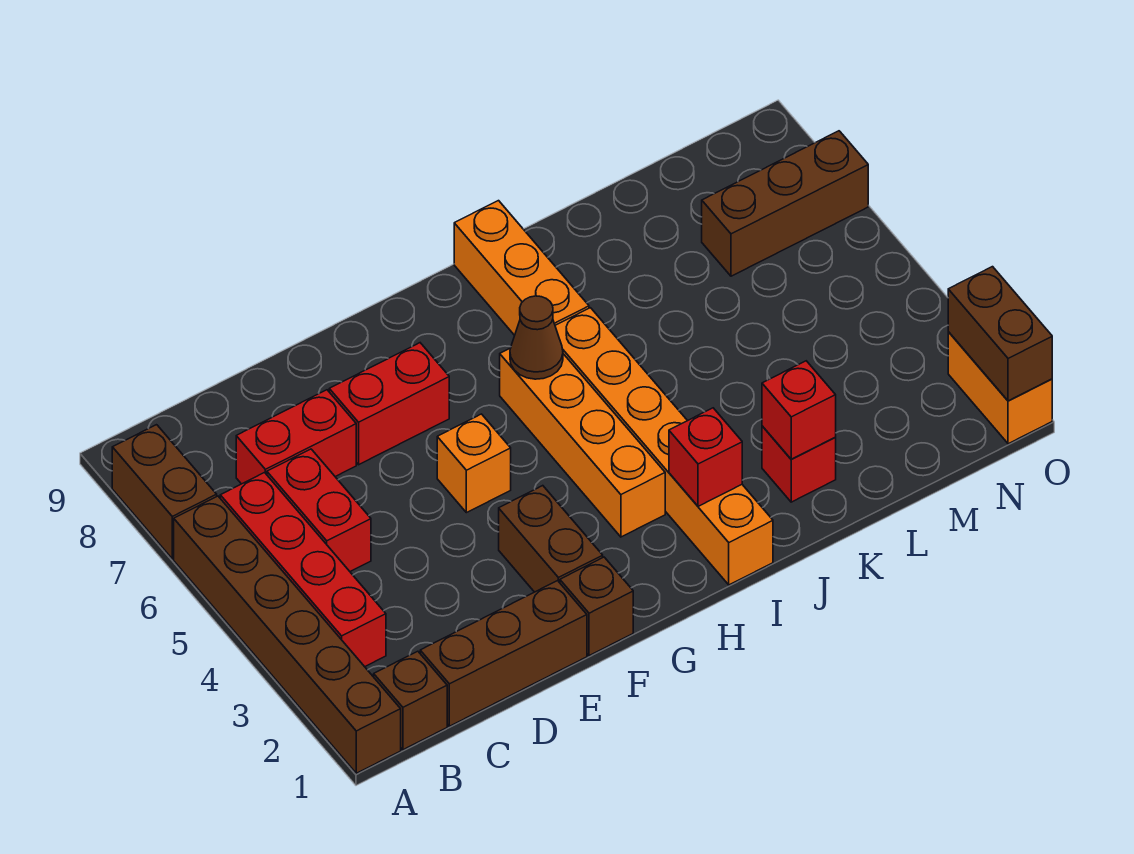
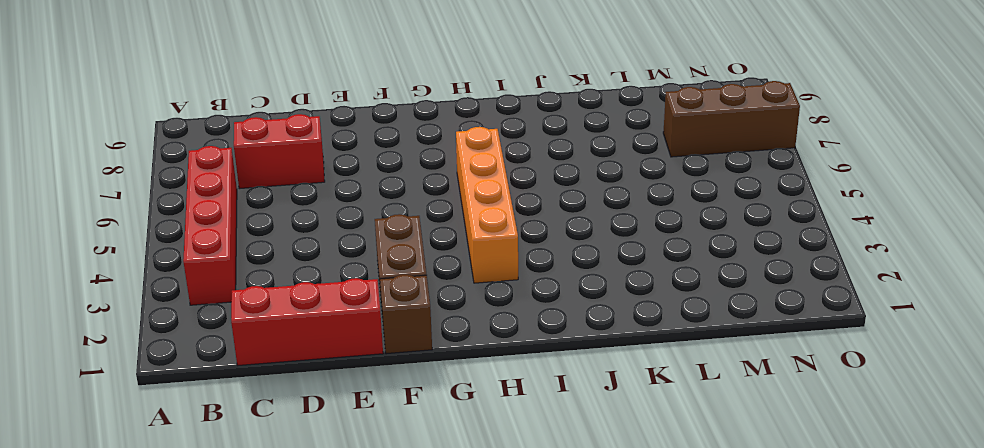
red brick C1:E1 level 1 -> brown brick C1:E1 level 1
none -> brown brick A1:A6 level 1
none -> brown brick A7:A8 level 1
none -> brown brick B1 level 1

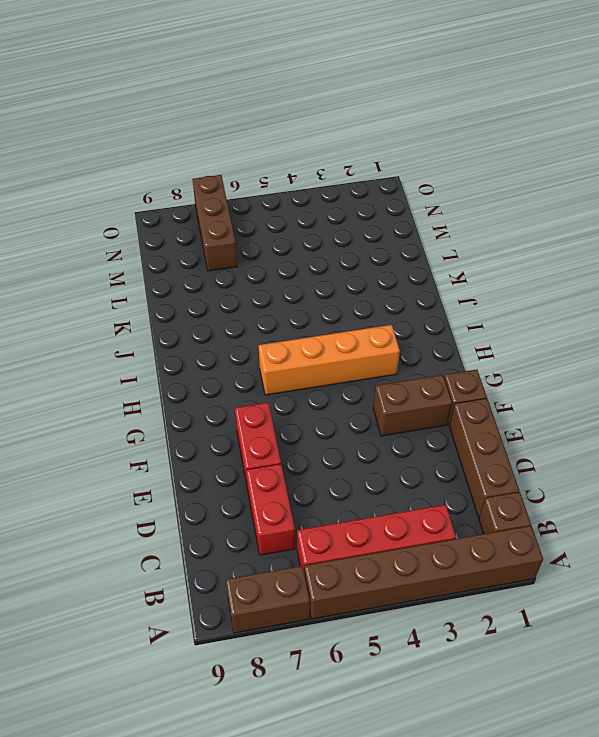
none -> red brick C5:C6 level 1
none -> orange brick F5 level 1
none -> orange brick I1:I6 level 1

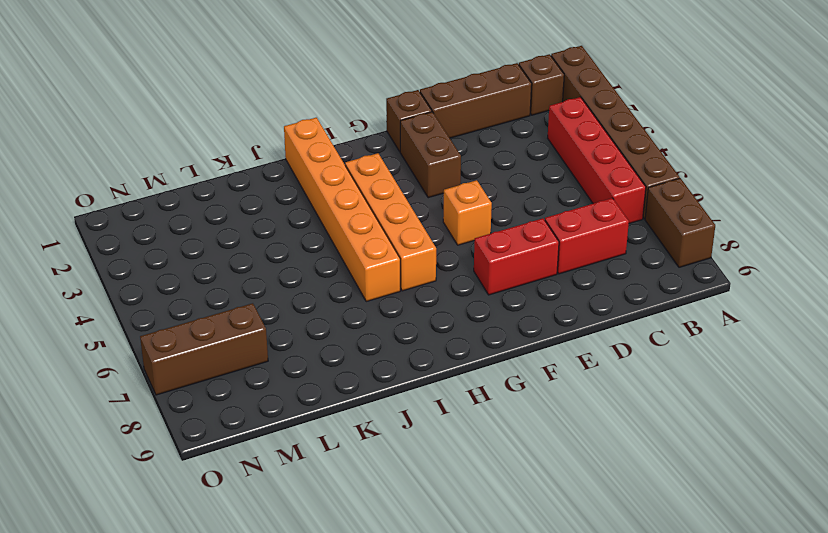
none -> red brick C5:C6 level 1
none -> orange brick I7:I9 level 1
none -> red brick K2 level 1

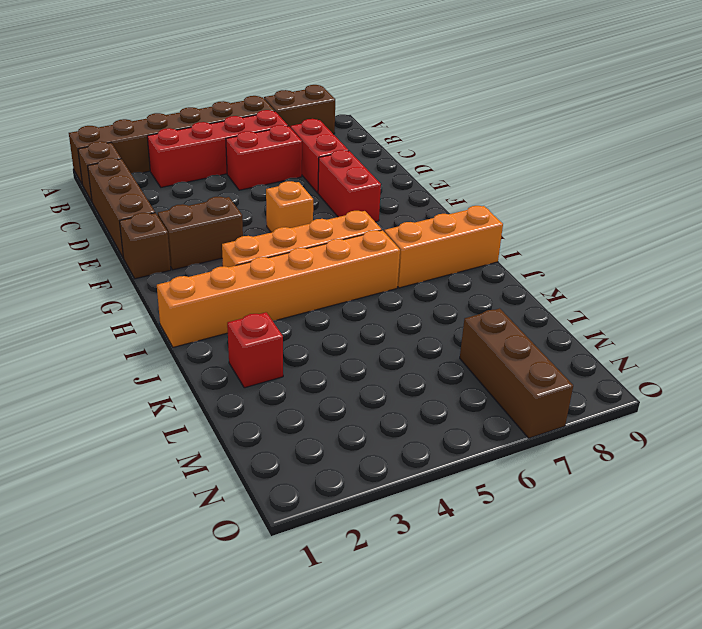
none -> orange brick O1:O2 level 1
none -> brown cone H6 level 2
none -> red brick I2 level 2

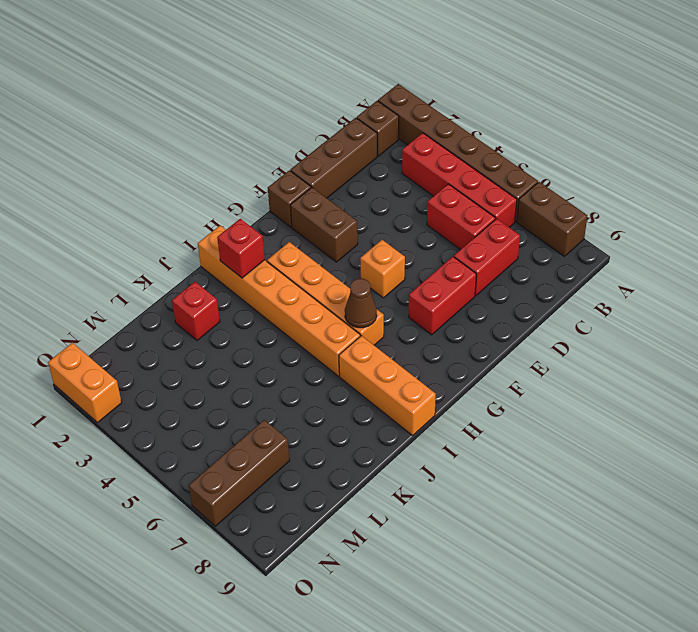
none -> red brick K2 level 2
none -> brown brick O1:O2 level 2

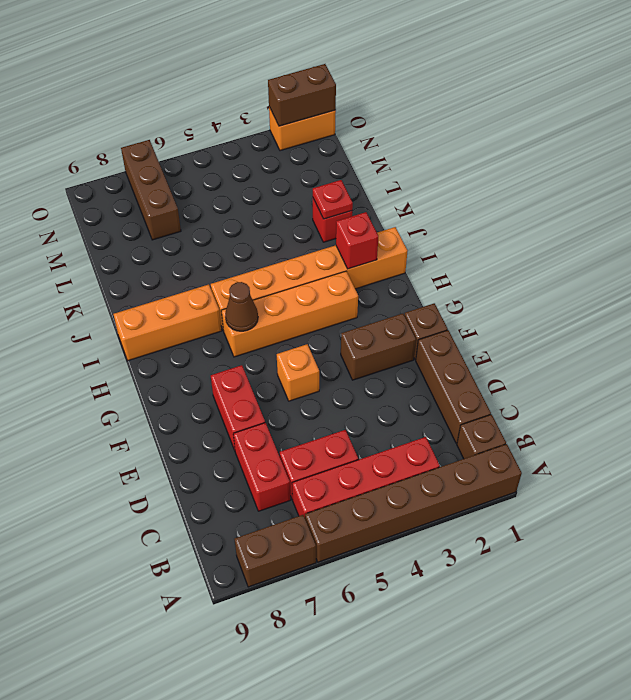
red plate K2 level 2 -> red brick K2 level 2

